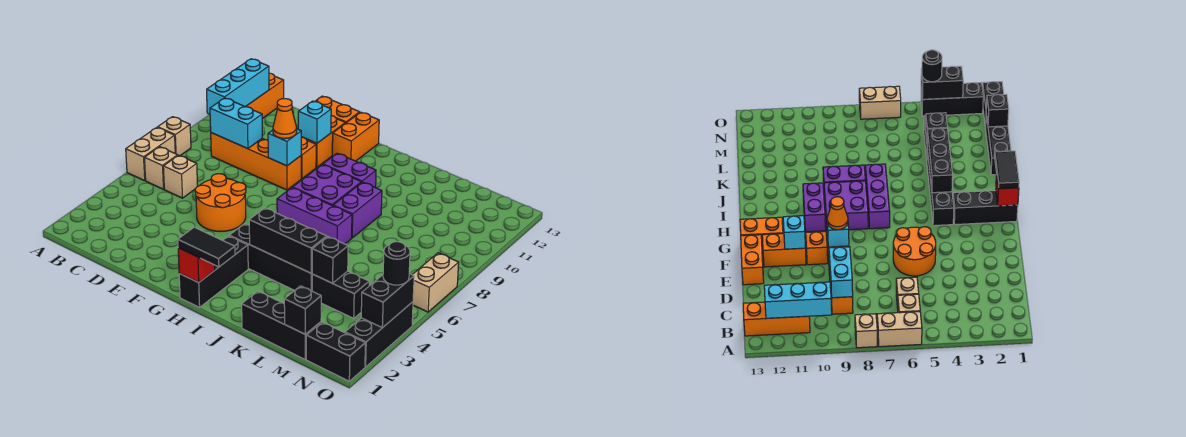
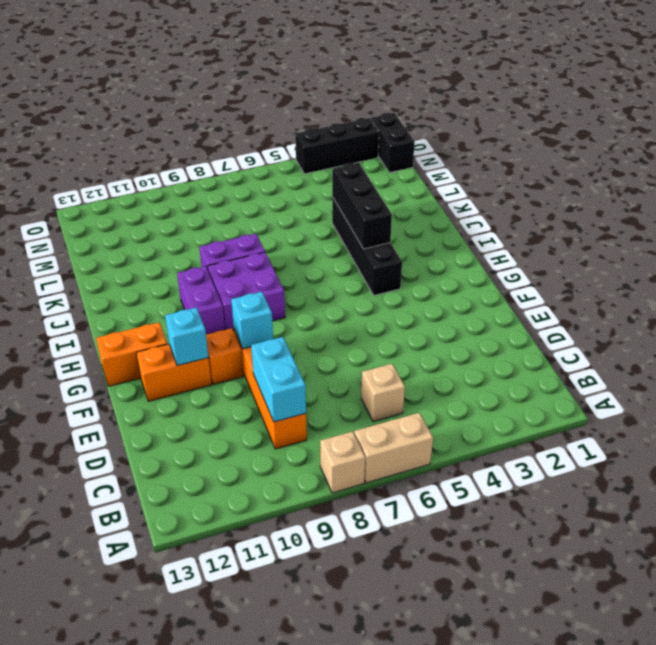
none -> tan brick B6 level 1
none -> orange brick B11:B13 level 1
none -> orange round brick E5:F6 level 1
none -> orange brick E13:F13 level 1

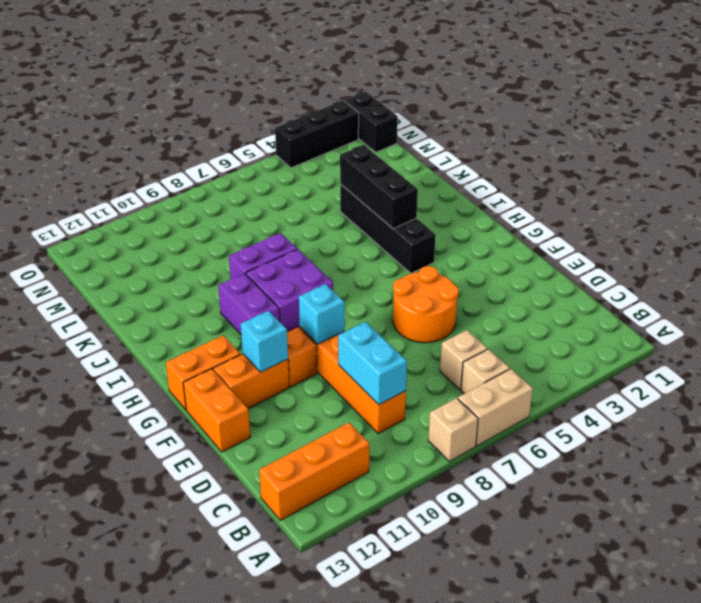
none -> black brick H1:H3 level 1
none -> purple brick H7:J7 level 1
none -> black brick K1:M1 level 1
none -> black brick L4:M4 level 1

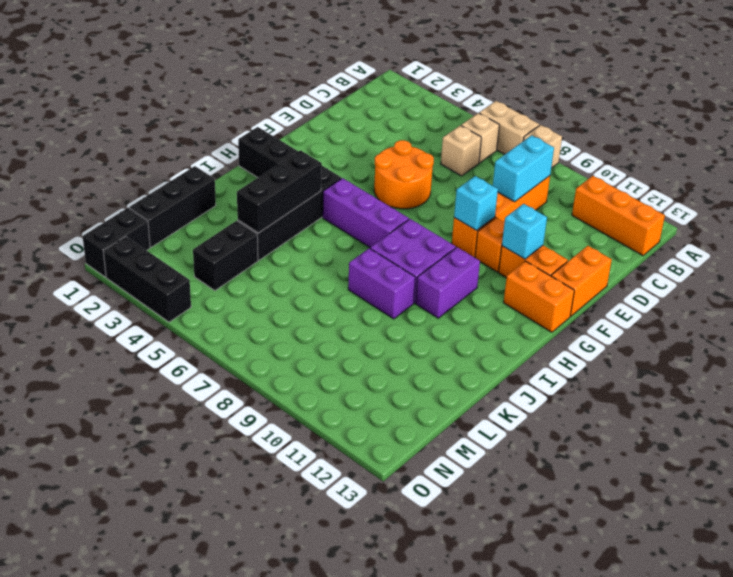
purple brick H5:H7 level 1 -> purple brick H7:J7 level 1
none -> tan brick O6:O7 level 1
none -> cyan brick B10:B12 level 2
none -> red brick H1 level 2
none -> black brick L4 level 2

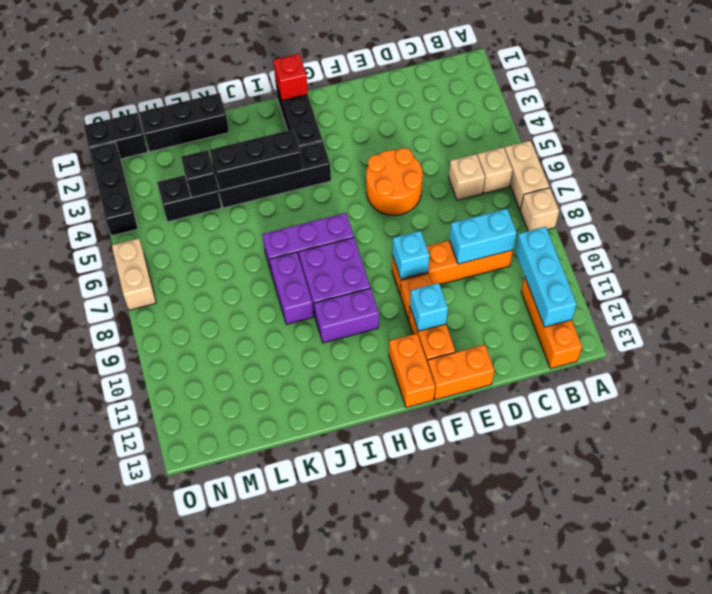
none -> black brick M1 level 2
none -> black brick O3:O4 level 2
none -> orange cone F9 level 3
none -> black tile H1:I1 level 3

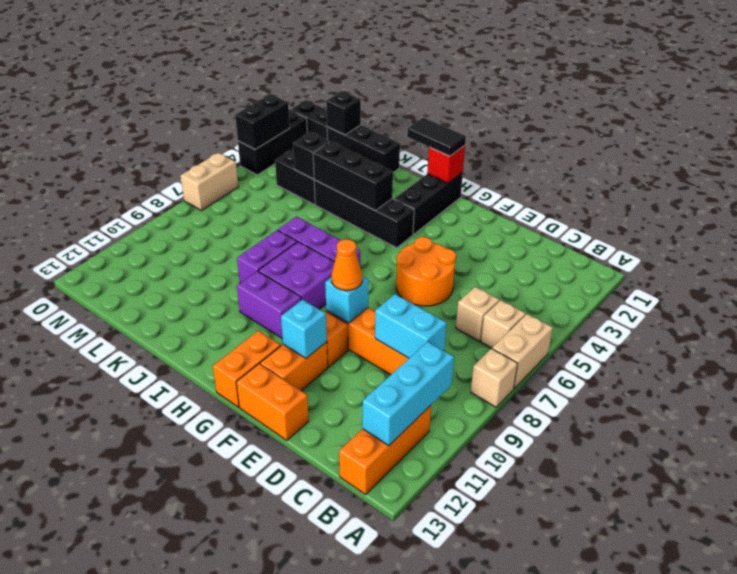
none -> black round brick O4 level 3

